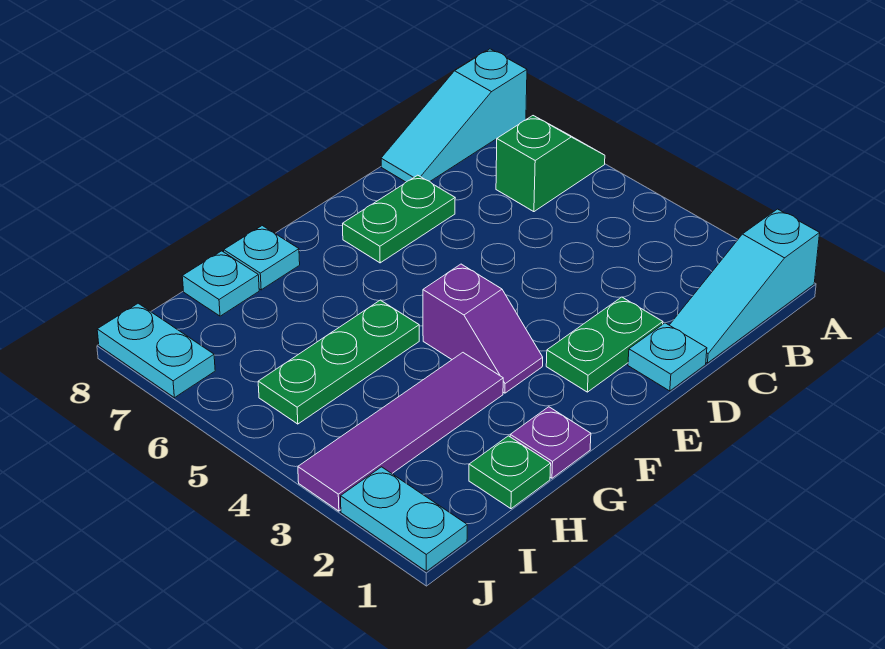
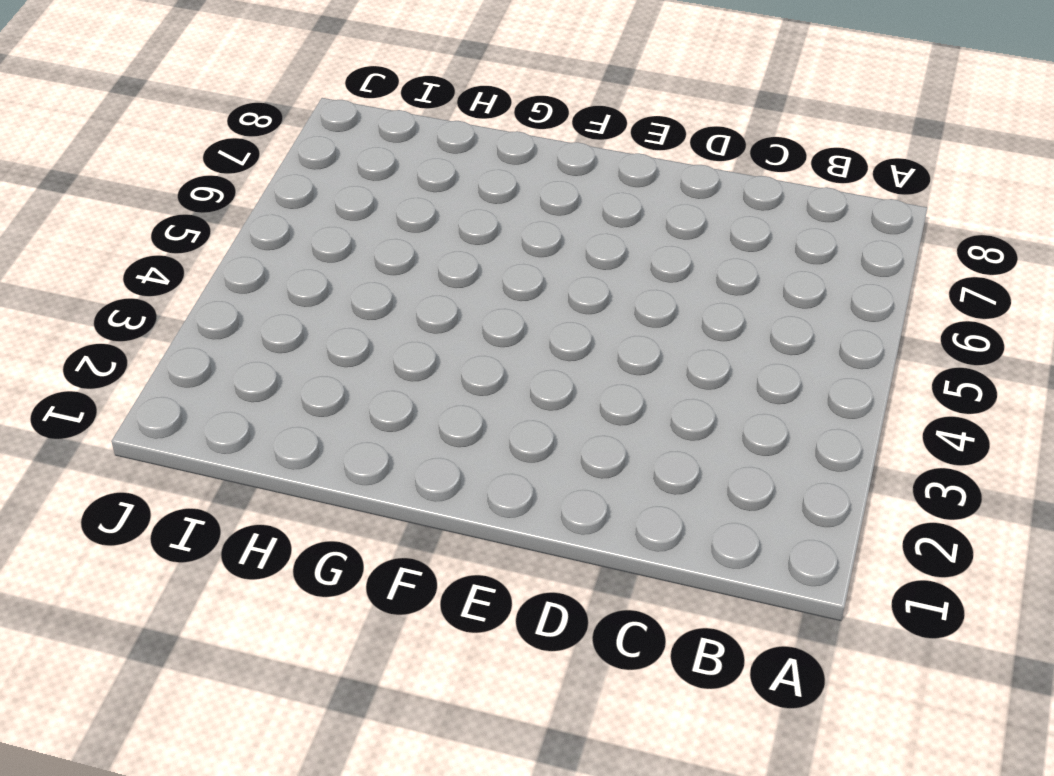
none -> cyan slope A1:C1 level 1 top A
none -> green slope A6:B6 level 1 top B
none -> cyan slope A8:C8 level 1 top A

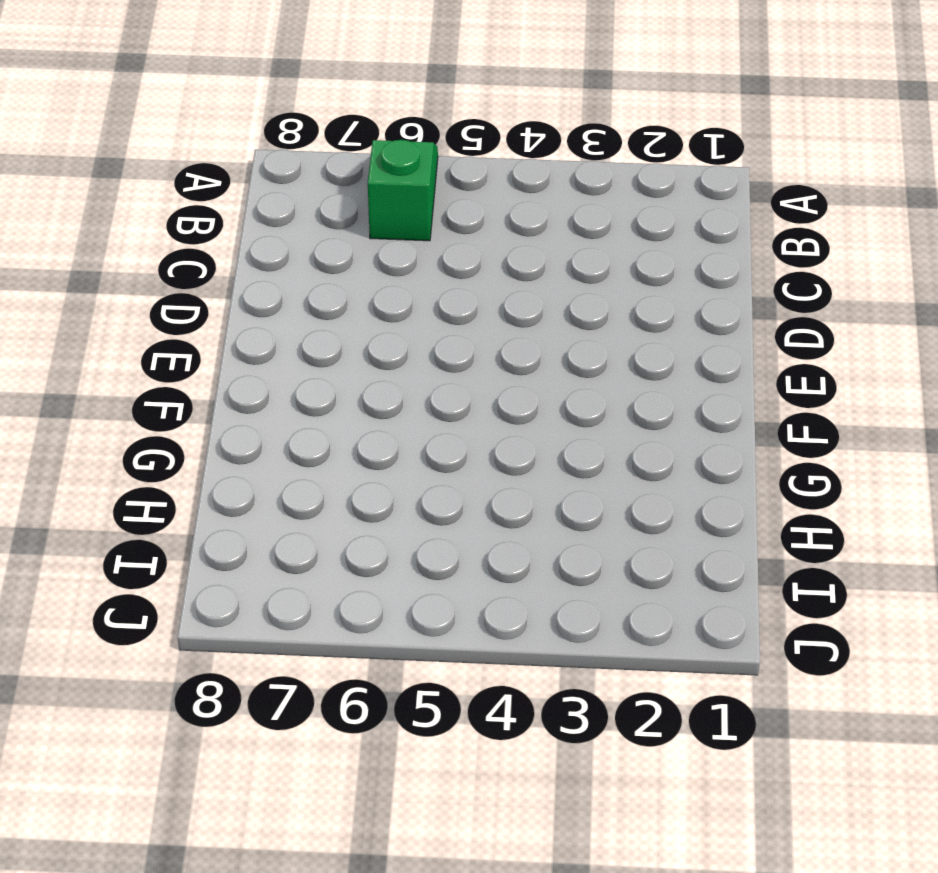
none -> cyan slope A1:C1 level 1 top A
none -> cyan slope A8:C8 level 1 top A
none -> cyan plate D1 level 1

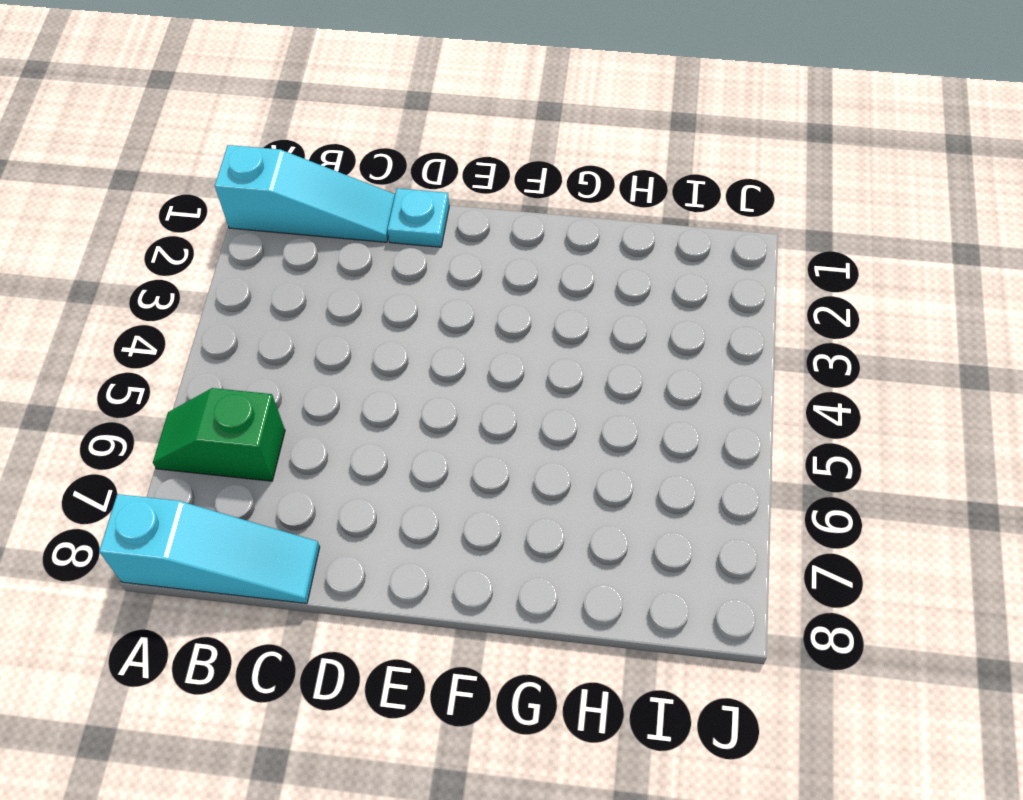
none -> green plate D2:E2 level 1
none -> green plate D7:E7 level 1
none -> purple slope F3:F4 level 1 top 4

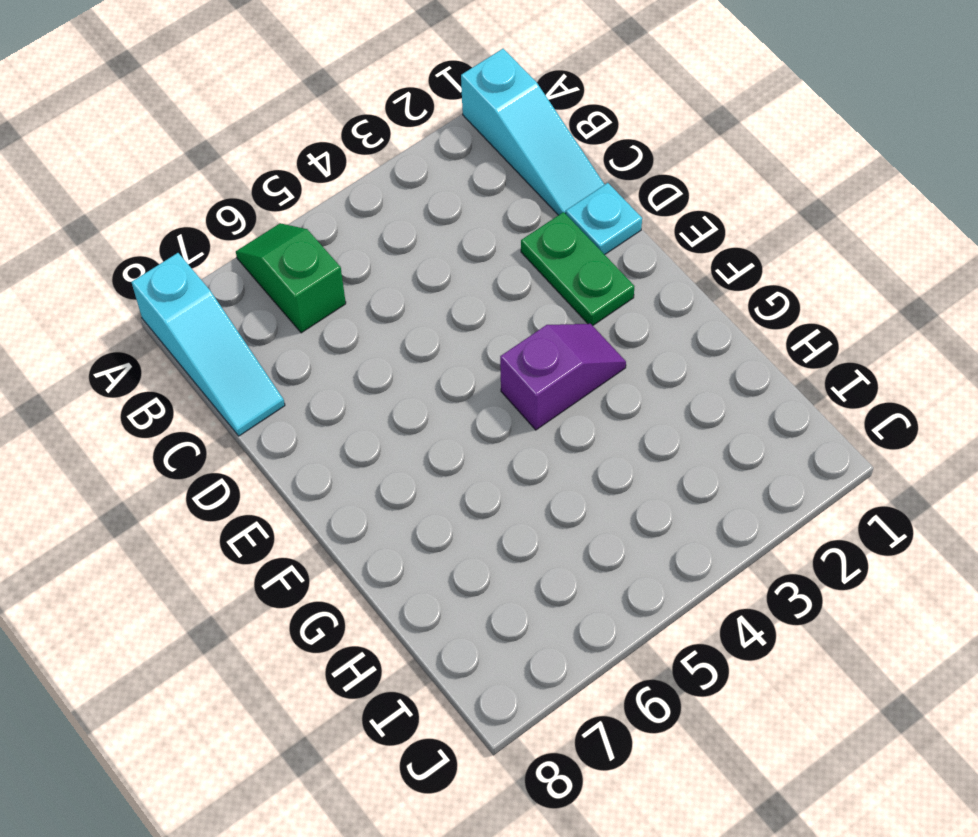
none -> green plate D7:E7 level 1
none -> purple plate G1 level 1
none -> purple tile G3:J3 level 1

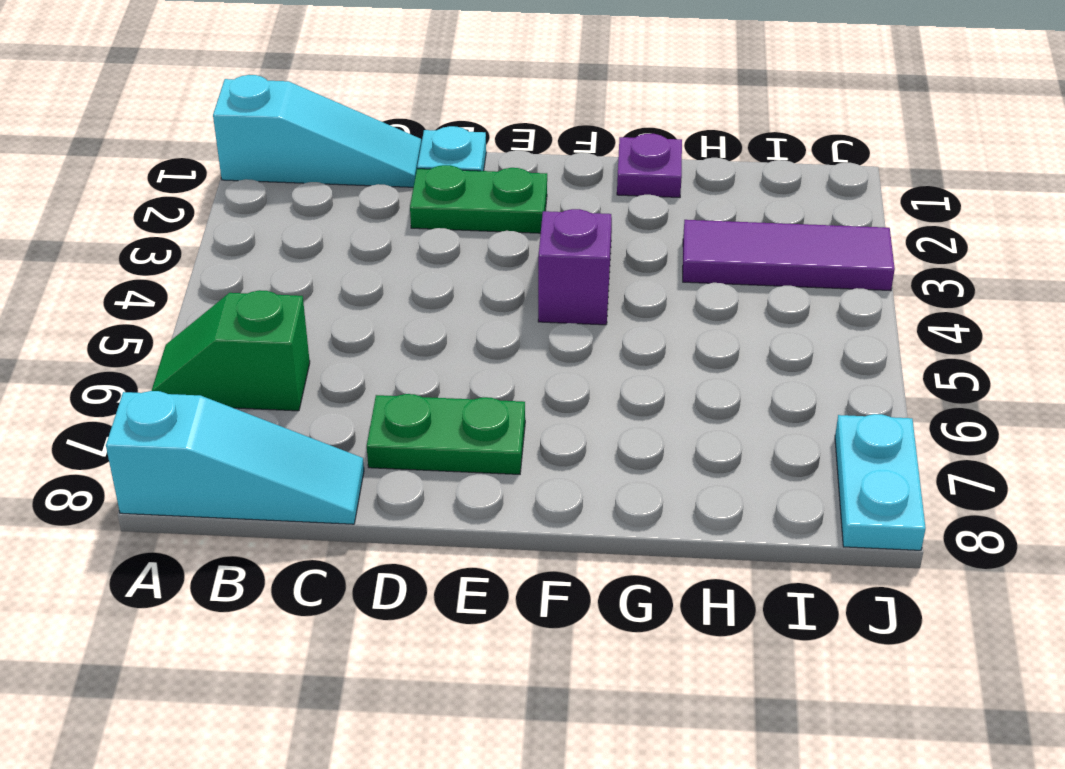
purple tile H3:J3 level 1 -> purple tile G3:J3 level 1
none -> green plate G5:I5 level 1
none -> cyan plate G8 level 1
none -> green plate H1 level 1

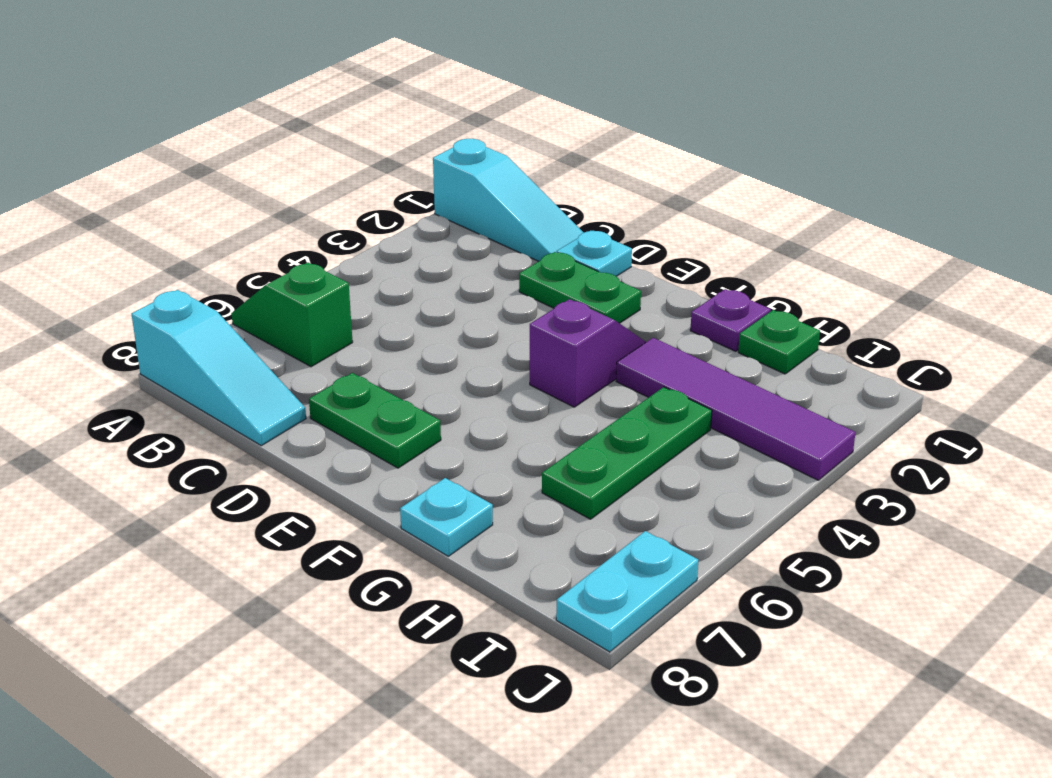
green plate H4:H6 level 1 -> green plate G5:I5 level 1
none -> cyan plate H8 level 1
none -> cyan plate J1:J2 level 1

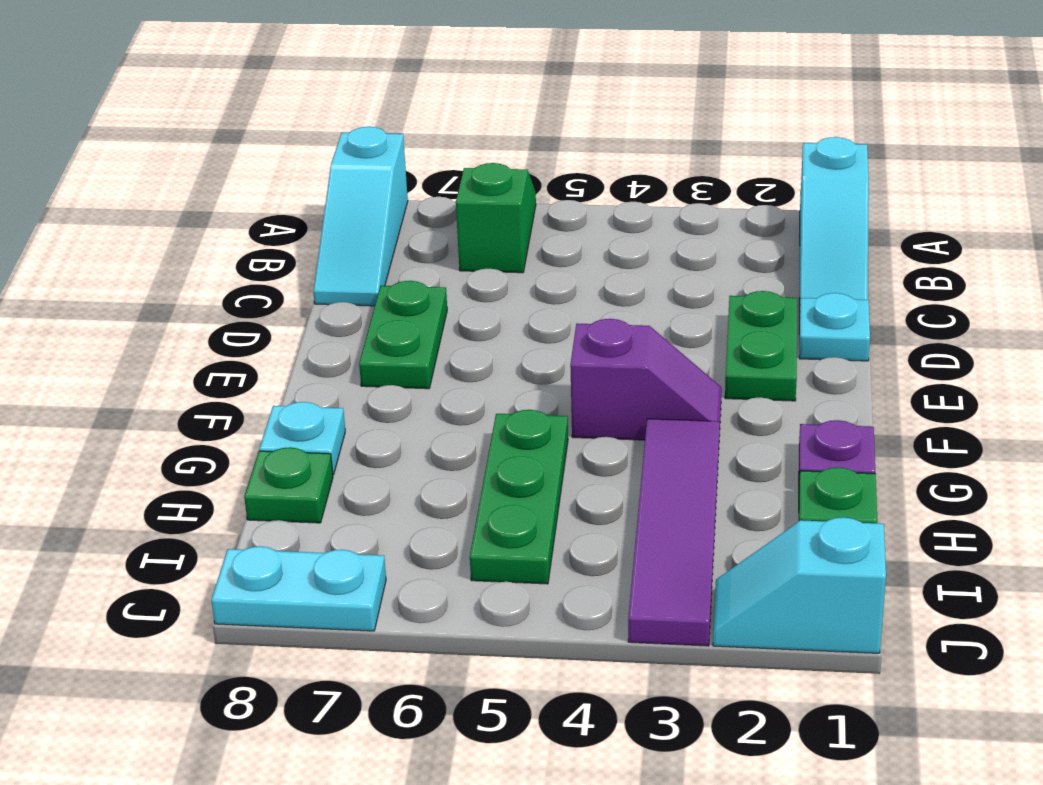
green plate H8 level 1 -> cyan plate H8 level 1
cyan slope J1:J2 level 1 top 1 -> cyan plate J1:J2 level 1

